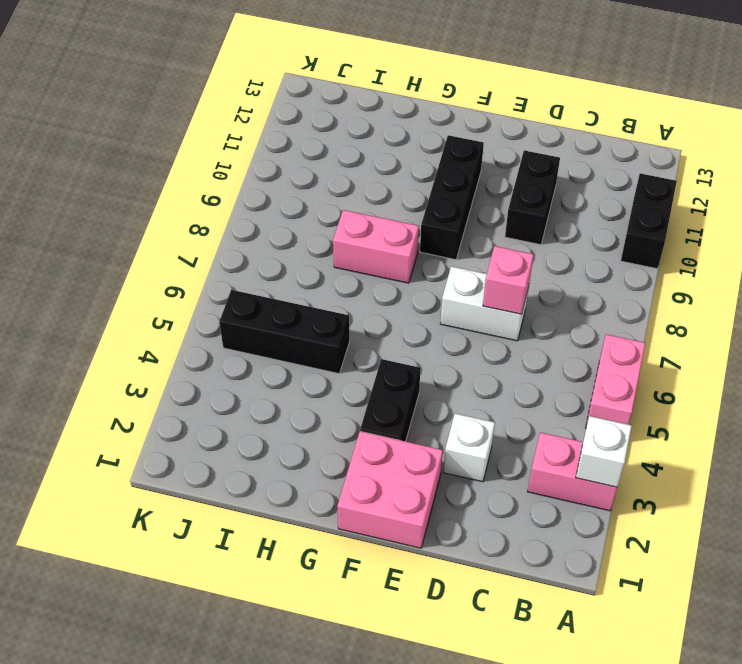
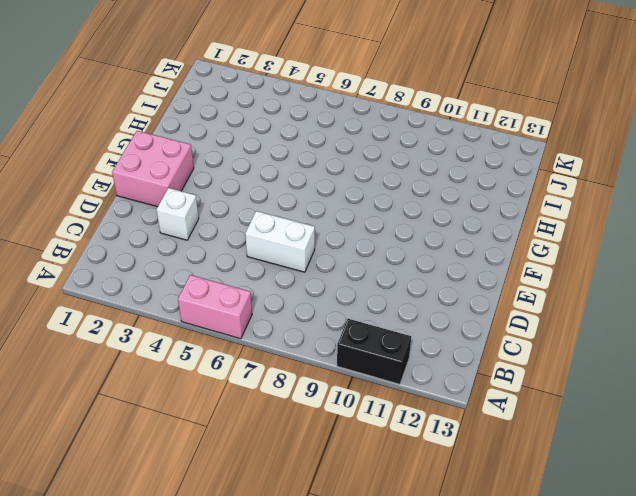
white brick D6:D7 level 1 -> white brick D7:E7 level 1
none -> pink brick A3:B3 level 1
none -> black brick D10:D11 level 1
none -> black brick F3:F4 level 1

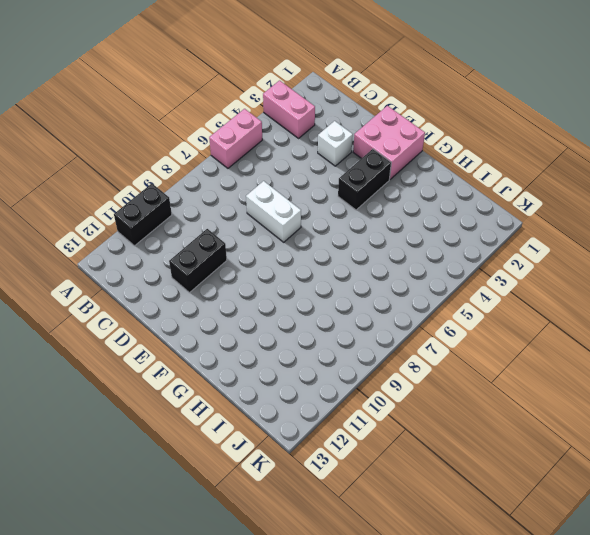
none -> black brick F9:F11 level 1
none -> pink brick G8:H8 level 1
none -> black brick H5:J5 level 1

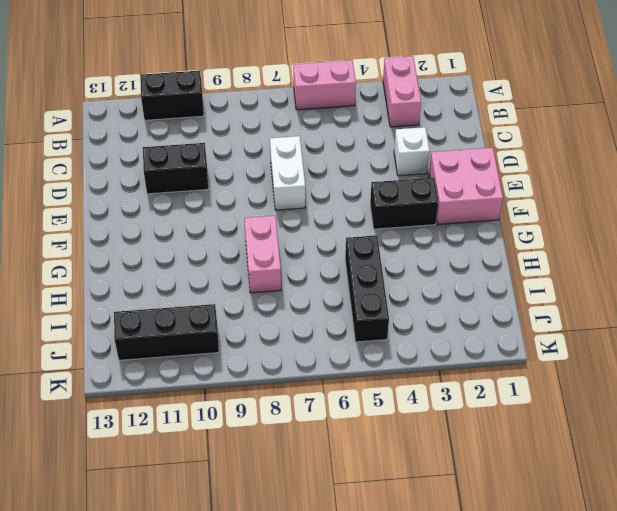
black brick J10:J12 level 1 -> black brick F9:F11 level 1
none -> white brick A3 level 2
none -> pink brick D7 level 2

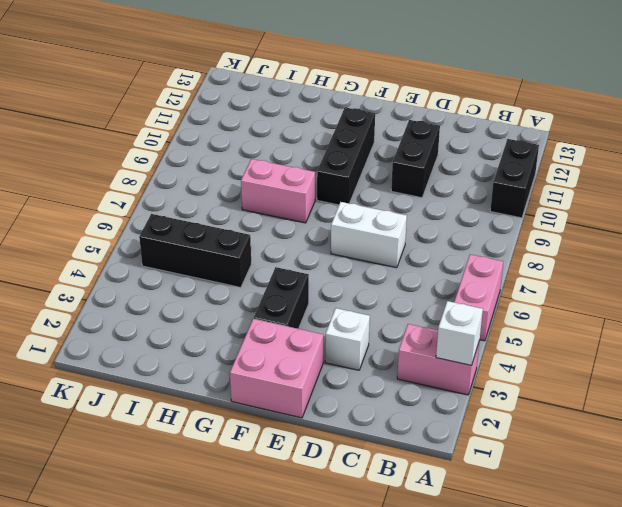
none -> pink brick D7 level 2

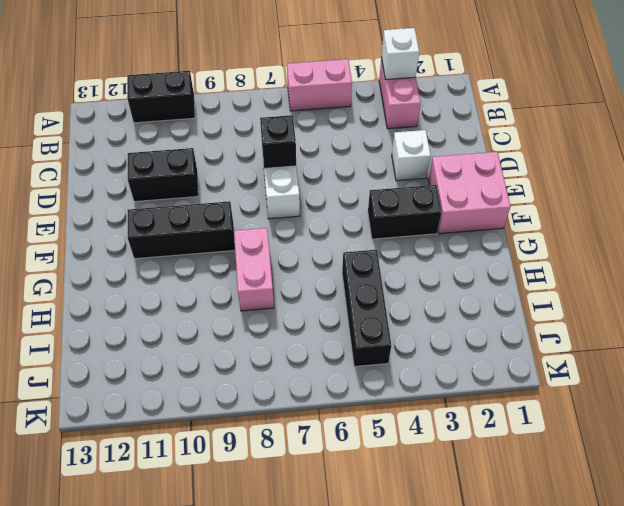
black brick D7 level 2 -> pink brick D7 level 2

